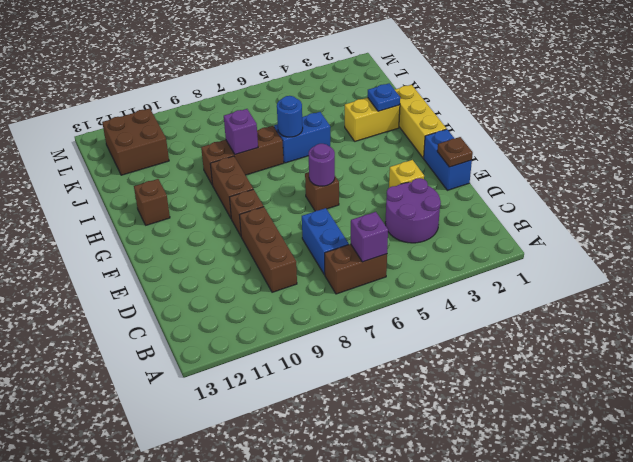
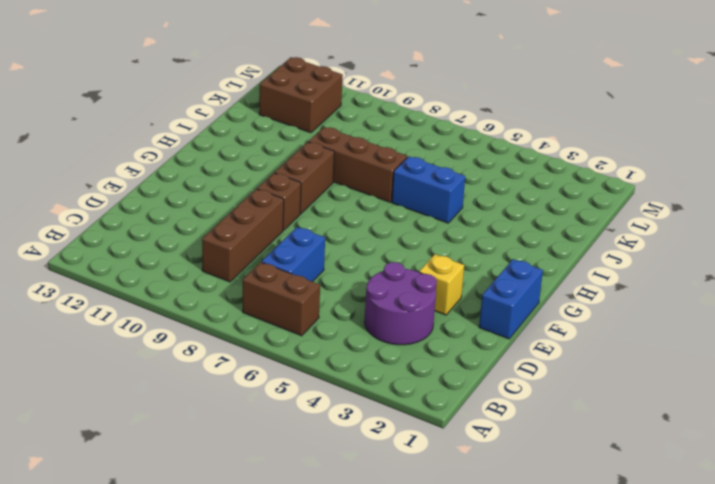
none -> brown brick F6 level 1
none -> yellow brick G1:I1 level 1
none -> brown brick H12 level 1

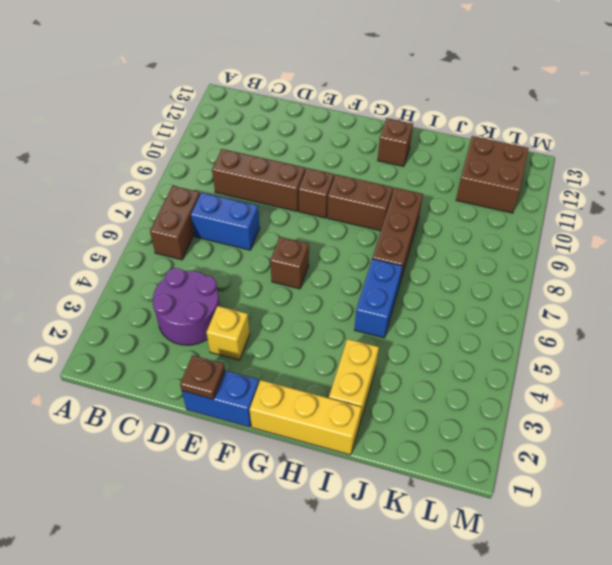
none -> purple brick B6 level 2
none -> purple round brick F6 level 2
none -> blue plate I2 level 2

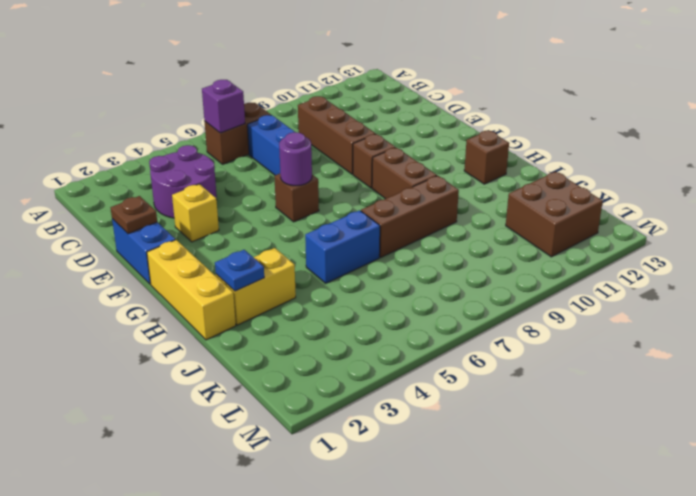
none -> blue round brick I6 level 2
none -> purple brick I8 level 2

